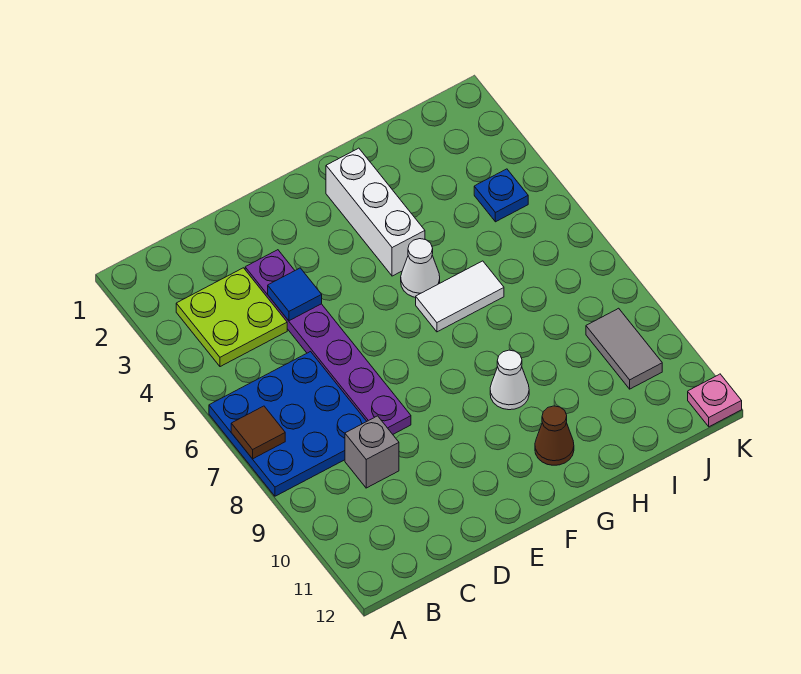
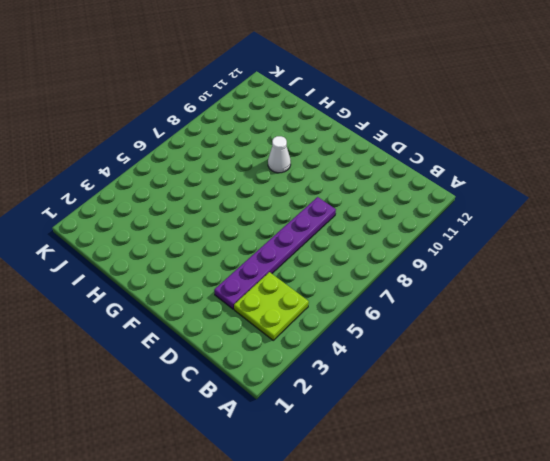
none -> blue plate A6:C8 level 1
none -> grey brick C9 level 1
none -> white brick G2:G4 level 1

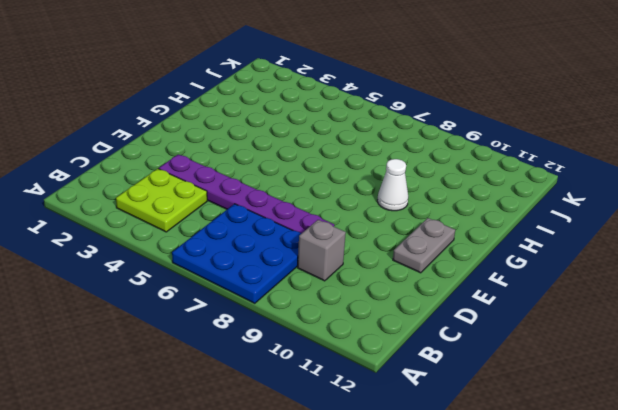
grey plate E11:F11 level 1 -> none
none -> white brick G2:G4 level 1
none -> white cone G5 level 1
none -> white tile G6:H6 level 1

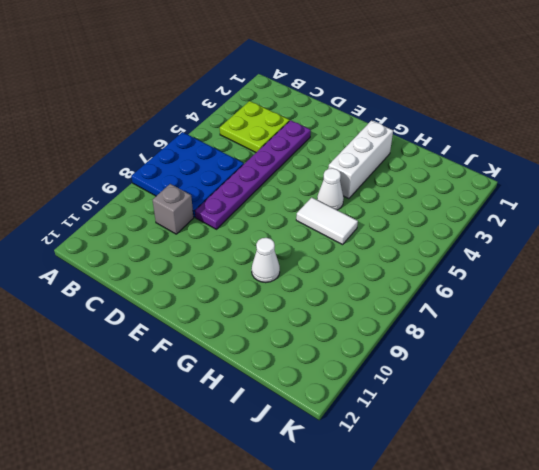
none -> brown cone G11 level 1
none -> blue plate J4 level 1
none -> grey tile J9:J10 level 1

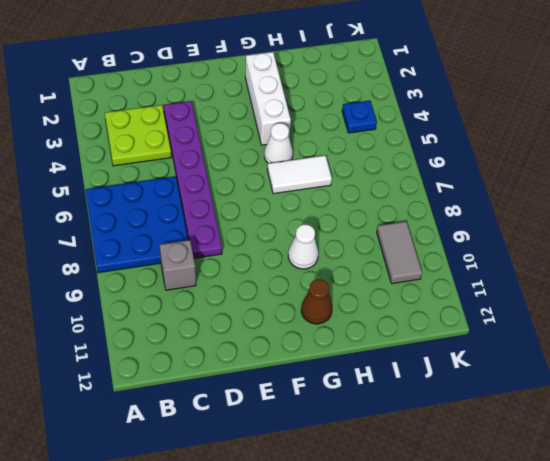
none -> pink plate K12 level 1
none -> brown tile A7 level 2
none -> blue tile D4 level 2

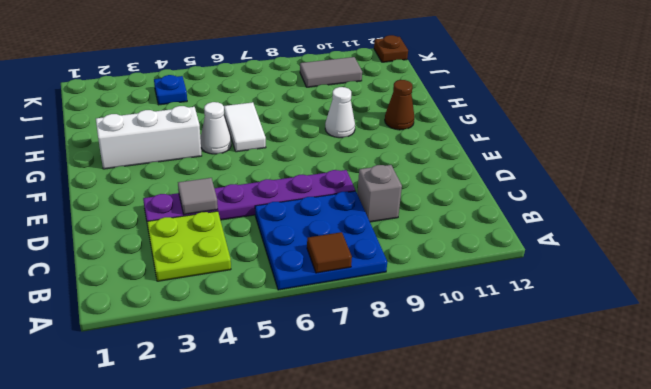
grey tile D4 level 2 -> blue tile D4 level 2
brown plate K12 level 1 -> pink plate K12 level 1

